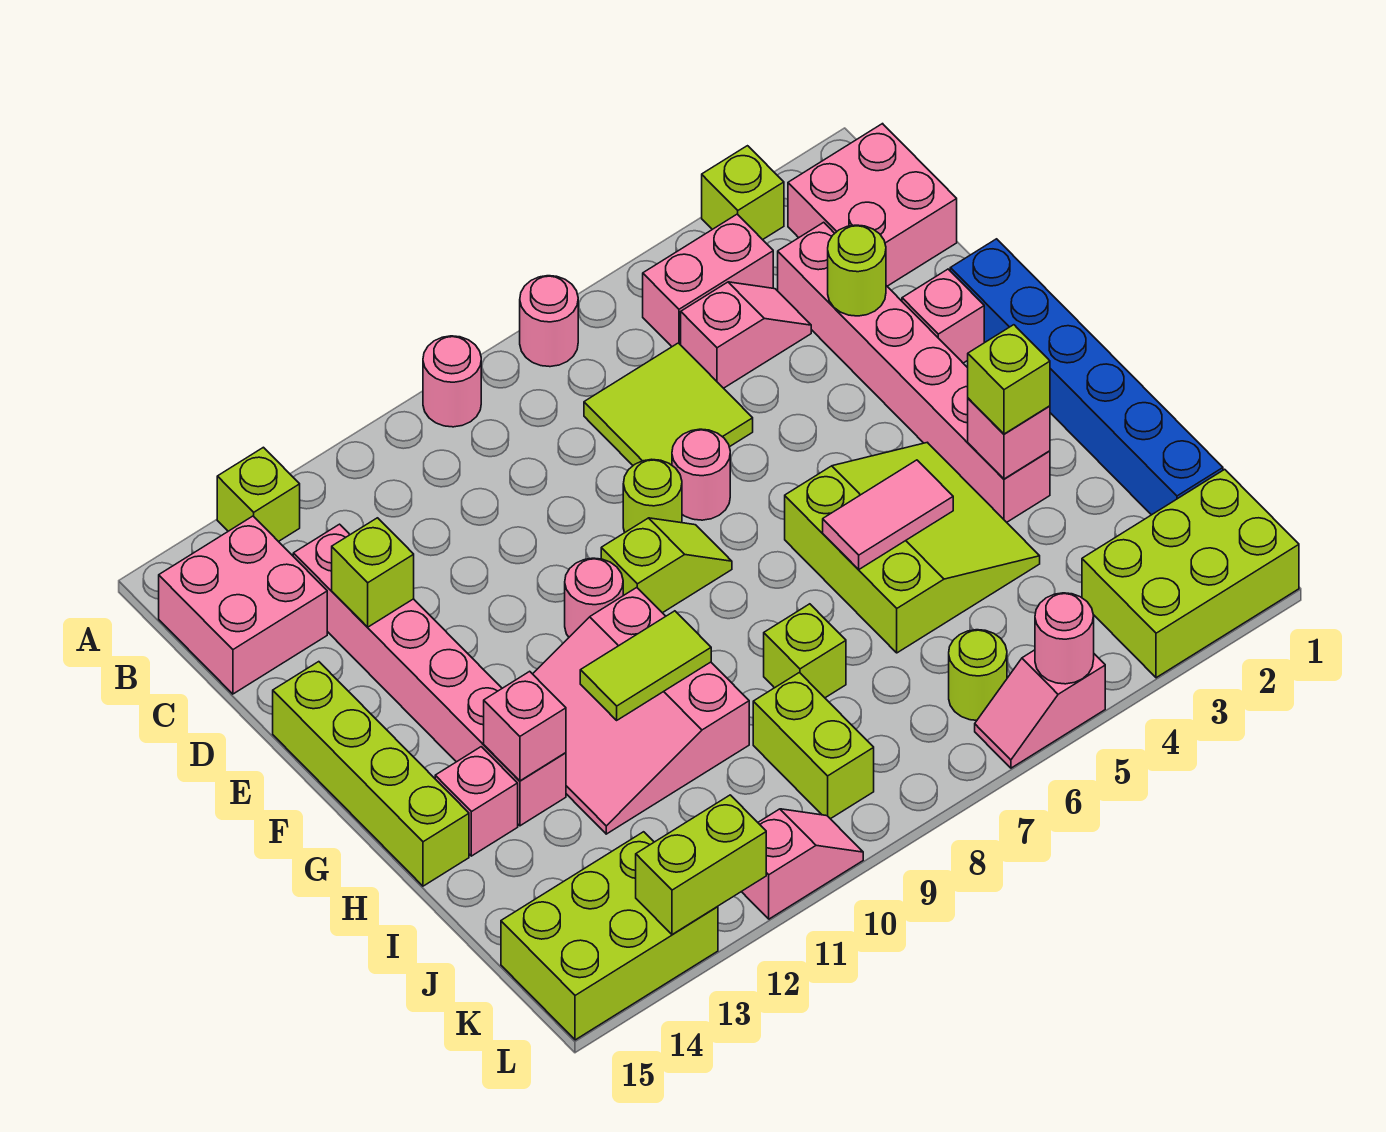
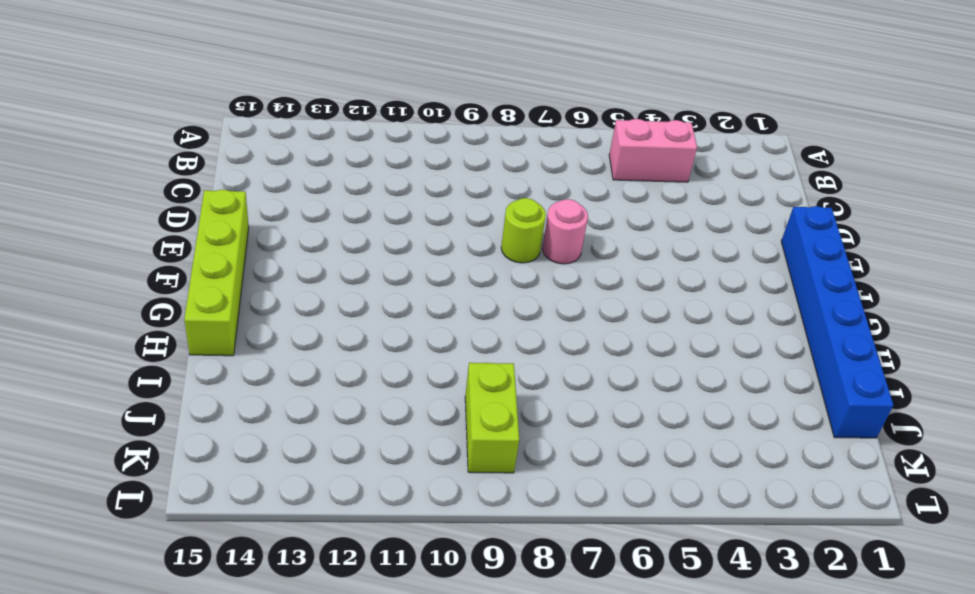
none -> lime brick A3 level 1
none -> pink round brick A7 level 1
none -> pink round brick A9 level 1
none -> lime brick A13 level 1

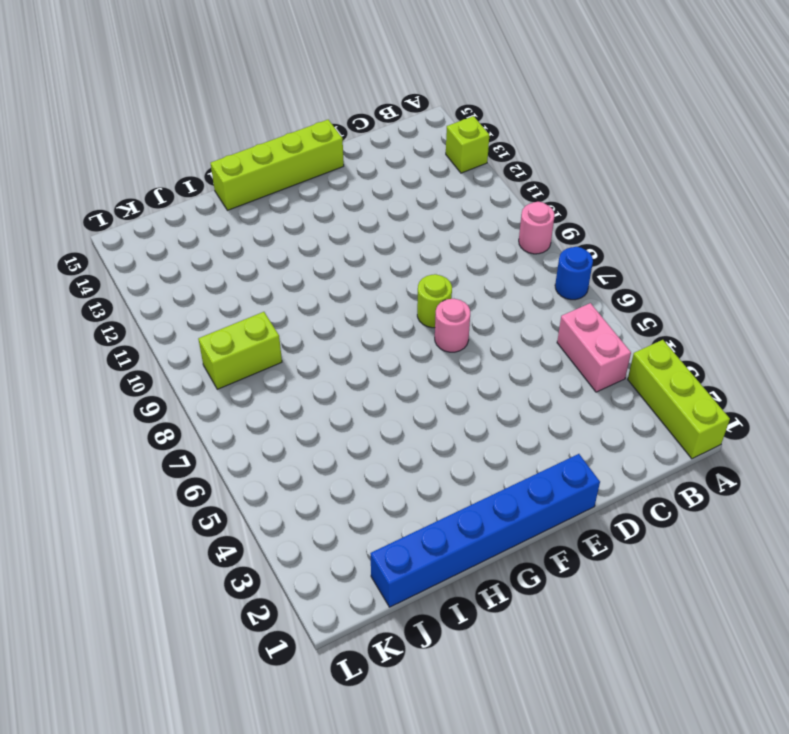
lime brick A1:A3 level 1 -> lime brick A3 level 1
blue round brick A7 level 1 -> pink round brick A7 level 1
none -> pink brick B1:C2 level 1
none -> pink brick B14:C15 level 1
none -> pink brick C3:H3 level 1
none -> pink slope C4:C5 level 1 top 5

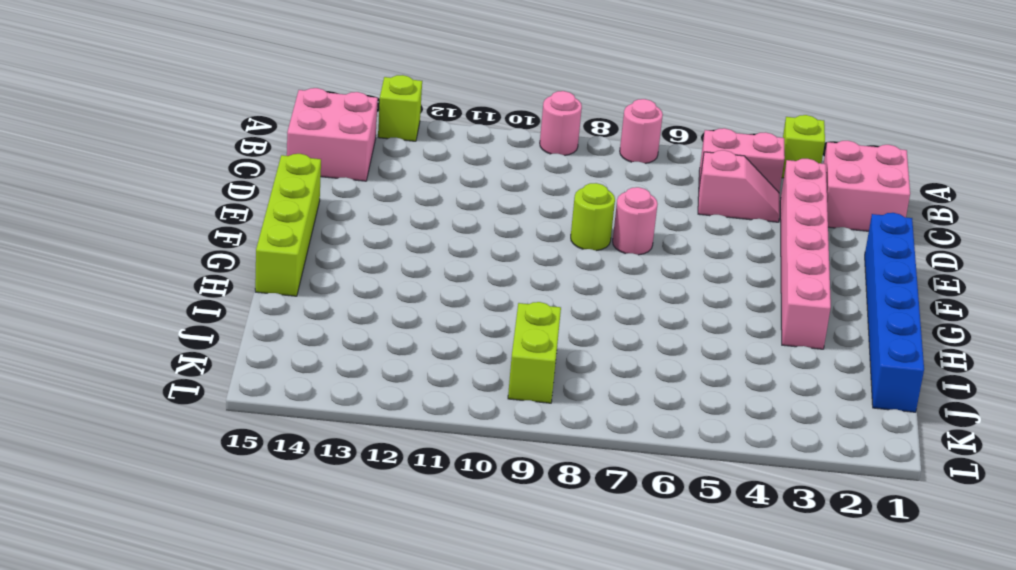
none -> lime tile C6:D7 level 1
none -> pink brick C13:H13 level 1
none -> pink brick E2 level 1
none -> lime slope F8:F9 level 1 top 9

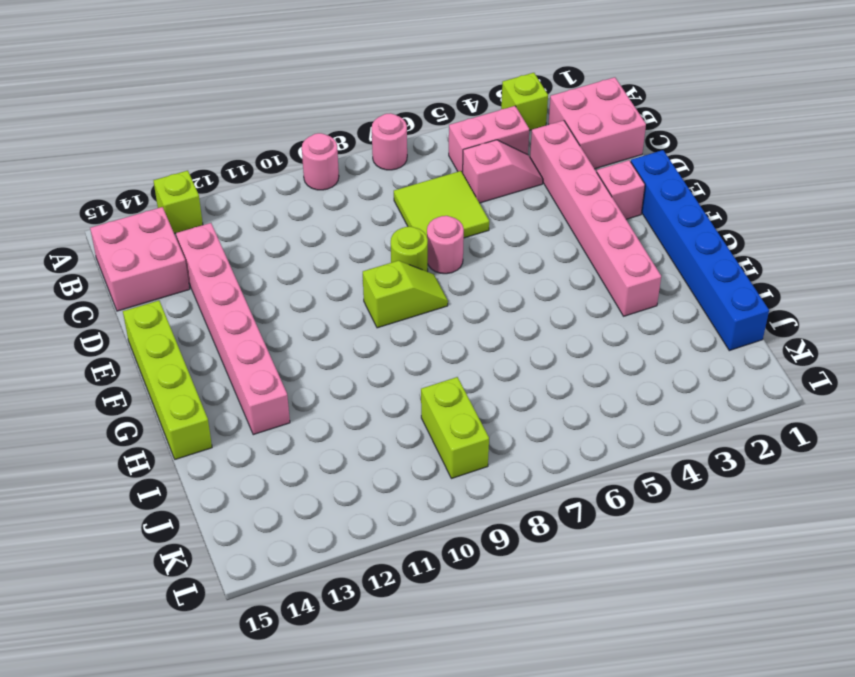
none -> pink round brick F10 level 1
none -> lime slope G4:I6 level 1 top 6
none -> pink slope G10:I12 level 1 top 10
none -> pink brick H14 level 1

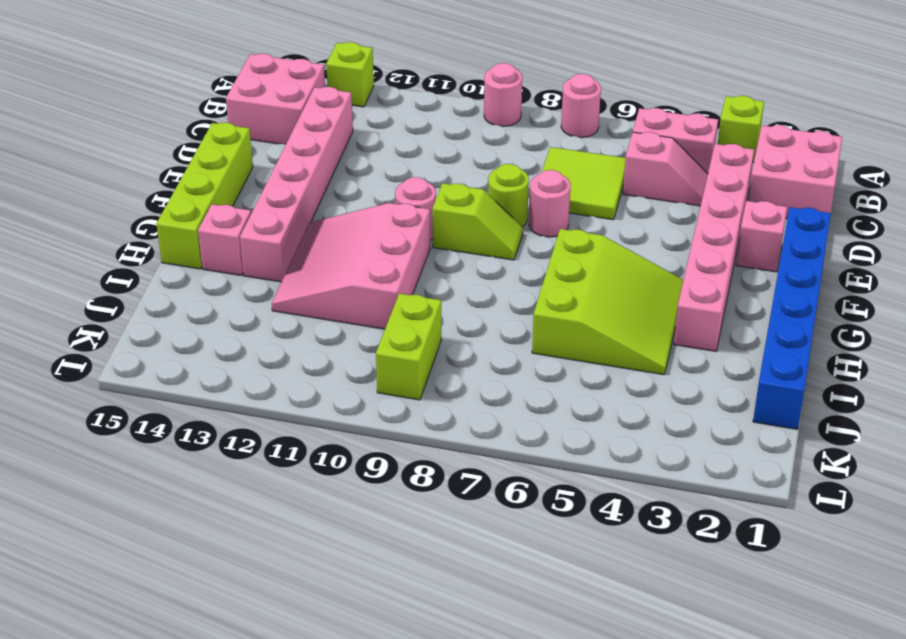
none -> lime brick I8 level 1
none -> lime brick K1:L3 level 1
none -> lime round brick K6 level 1
none -> lime brick K13:L15 level 1

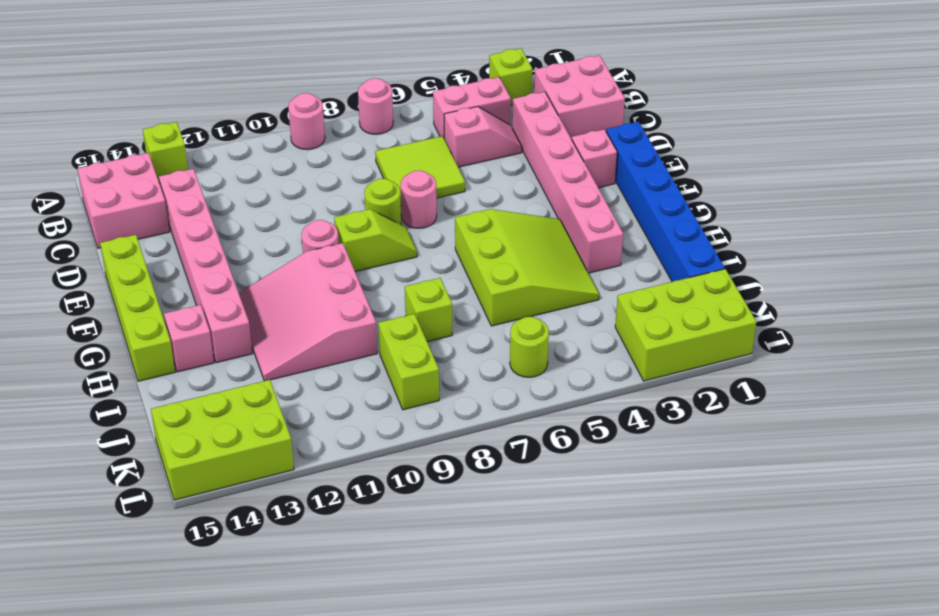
none -> pink slope L5:L6 level 1 top 5
none -> pink slope L10:L11 level 1 top 11
none -> lime round brick D3 level 2
none -> lime brick D13 level 2

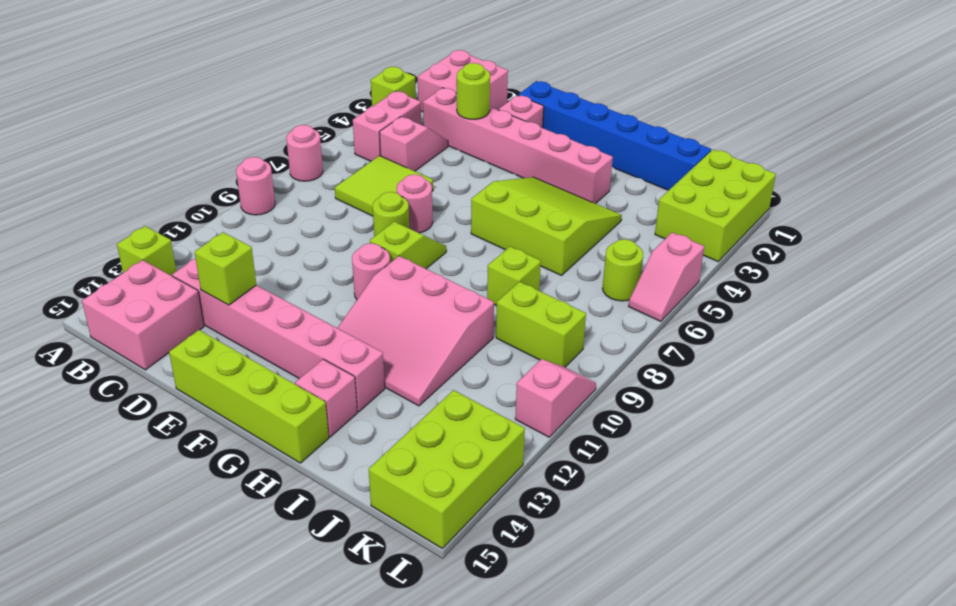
none -> pink brick H3 level 2
none -> pink tile H5:H6 level 2
none -> lime tile H10:H11 level 2
none -> pink brick H13 level 2

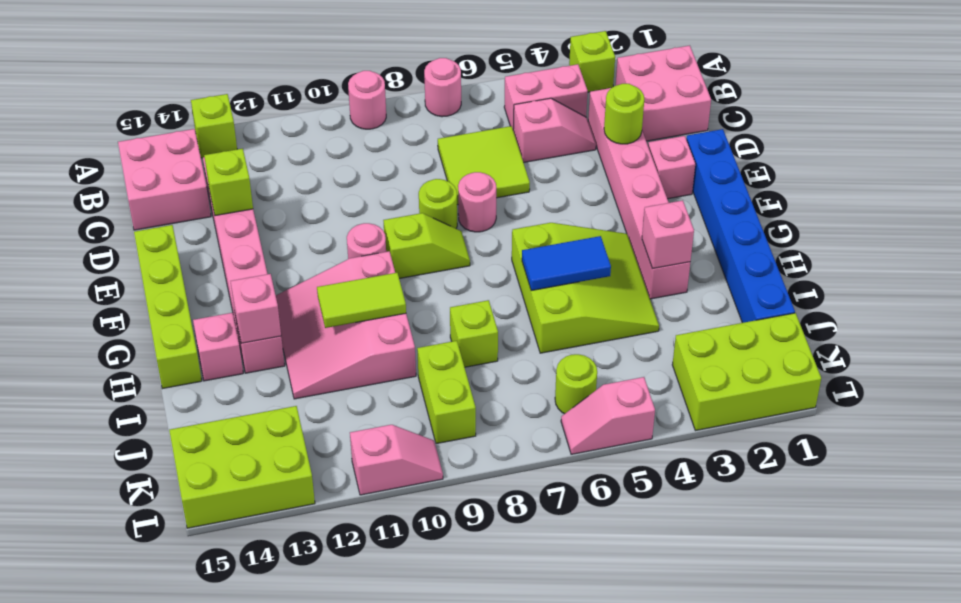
blue tile H5:H6 level 2 -> pink tile H5:H6 level 2
none -> pink round brick L5 level 2
none -> lime brick L12:L13 level 2
none -> lime brick H3 level 3

